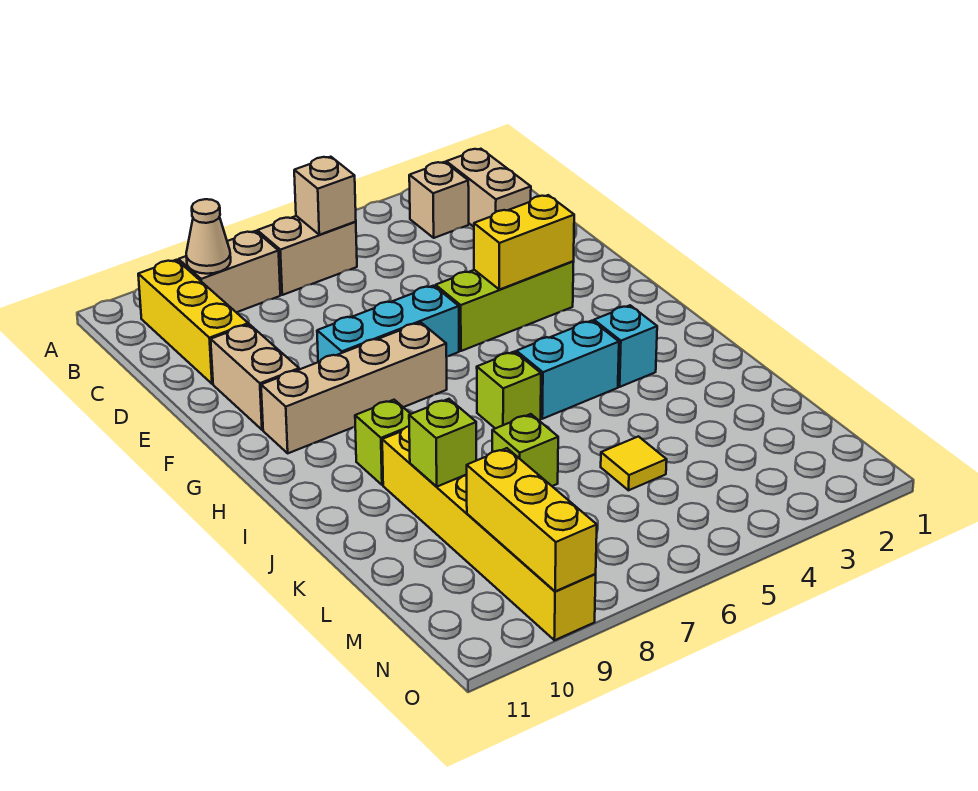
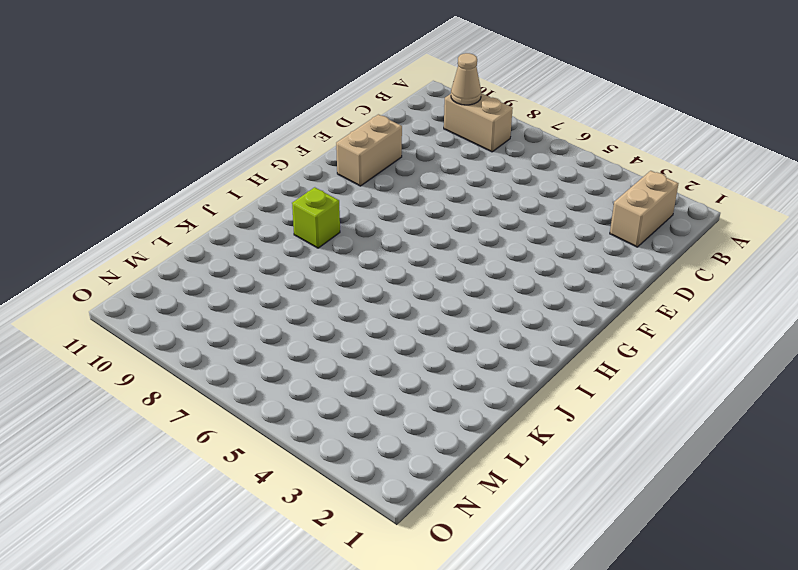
none -> tan brick B3 level 1
none -> tan brick B6:B7 level 1
none -> yellow brick B10:D10 level 1

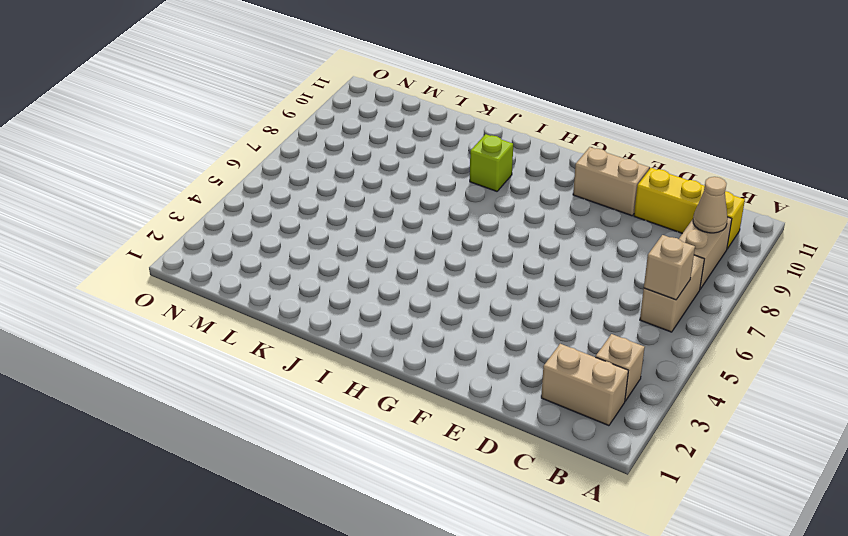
none -> lime brick F3:F5 level 1
none -> cyan brick F6:F8 level 1
none -> tan brick G7:G10 level 1

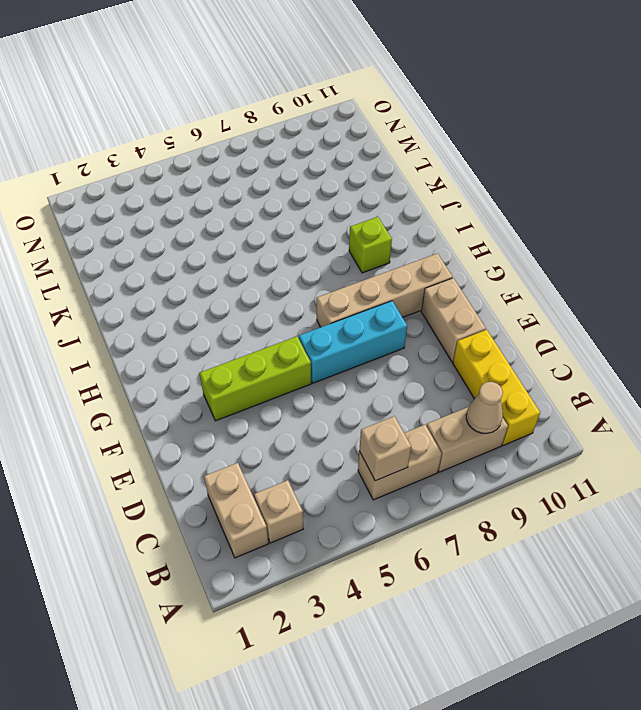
none -> cyan brick I3 level 1
none -> cyan brick I4:I5 level 1
none -> lime brick I6 level 1

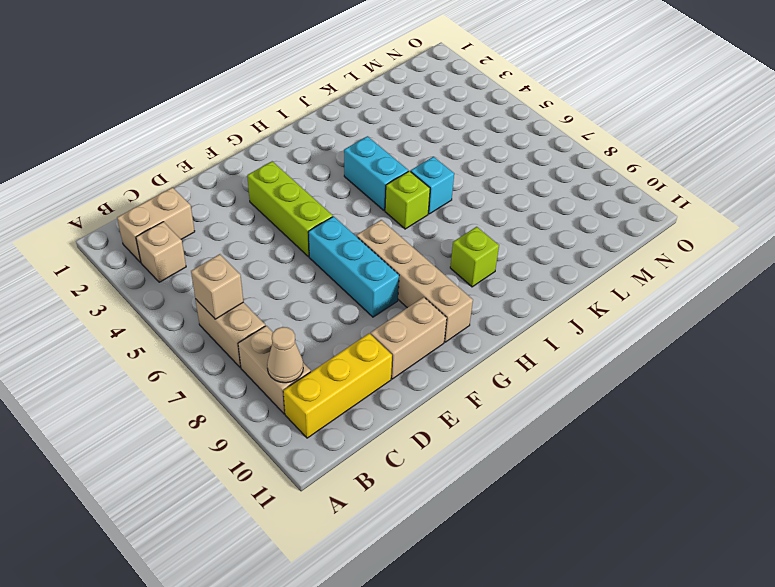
cyan brick J6 level 1 -> cyan brick I3 level 1
none -> yellow brick J9:O9 level 1
none -> lime brick K7 level 1
none -> yellow tile L5 level 1

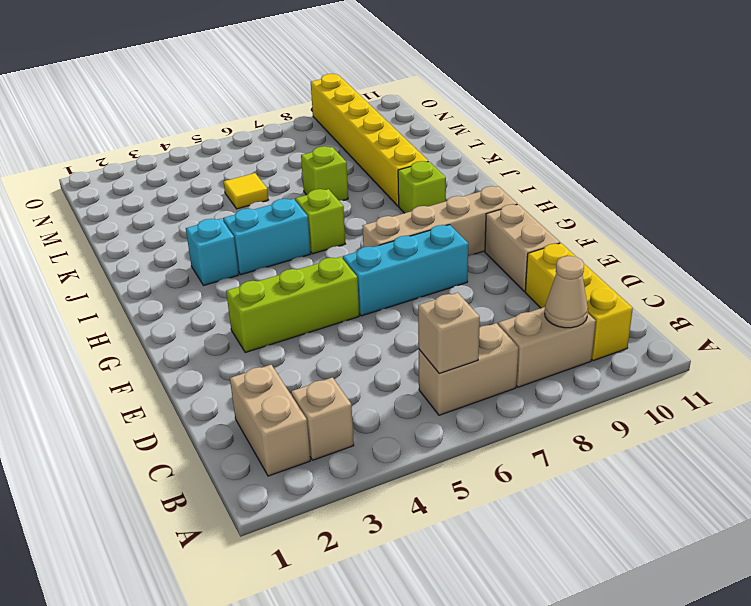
none -> yellow brick F3:F4 level 2
none -> lime brick K9 level 2
none -> yellow brick M9:O9 level 2

